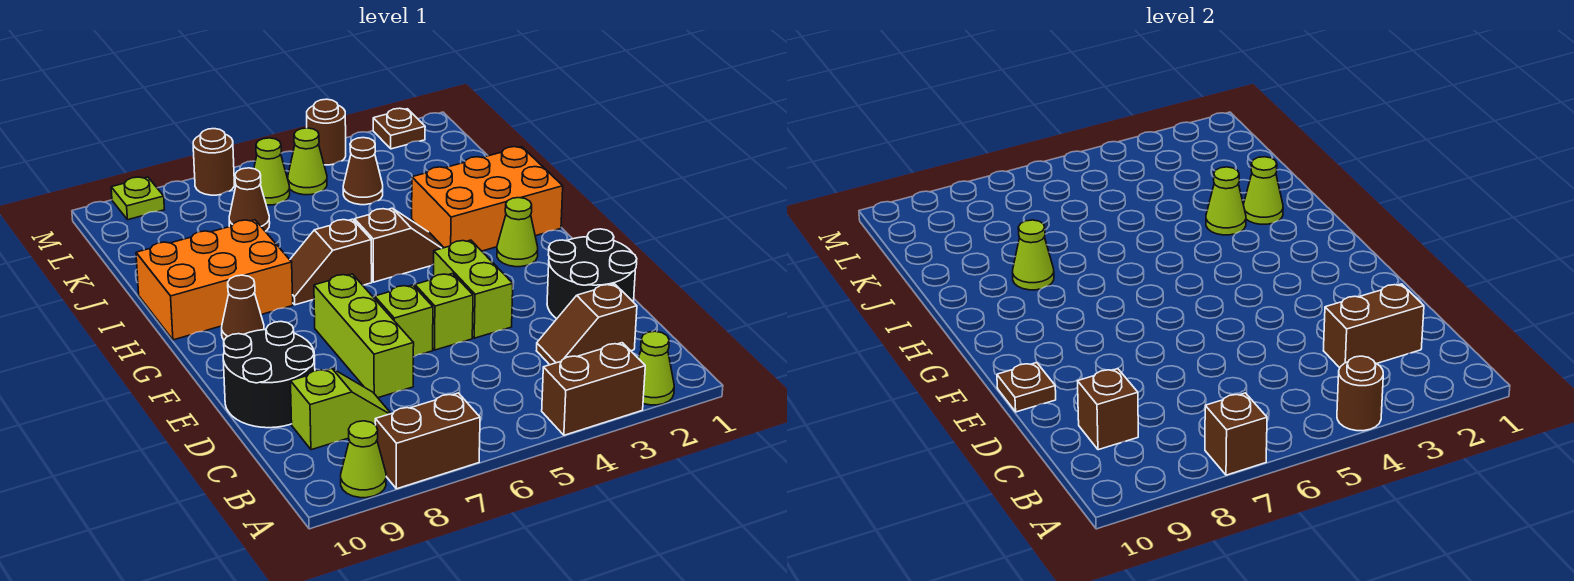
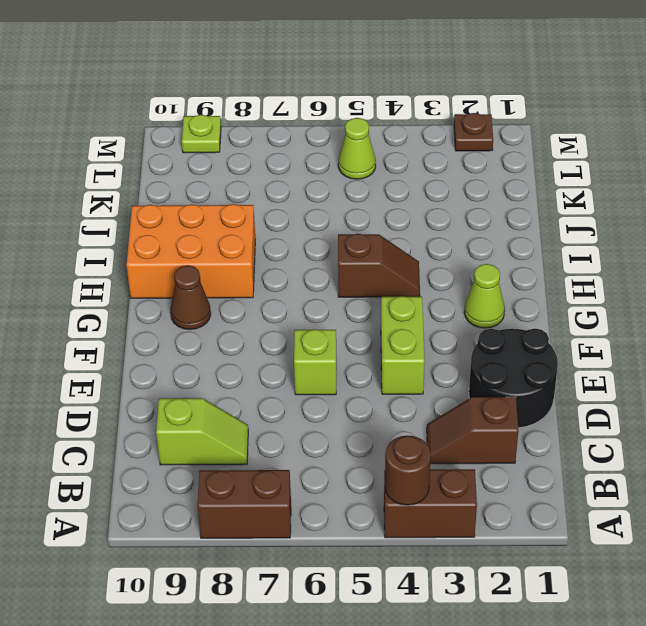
none -> lime cone A2 level 1
none -> lime cone A9 level 1
none -> lime brick D7:F7 level 1
none -> black round brick D9:E10 level 1

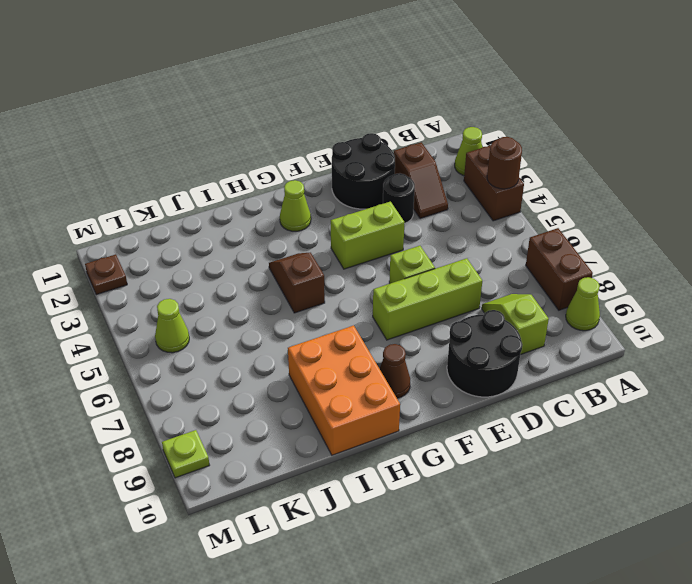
black round brick D3 level 1 -> none
none -> lime brick E5 level 1
none -> orange brick H1:I3 level 1
none -> brown slope H6:H7 level 1 top 6
none -> brown cone K4 level 1

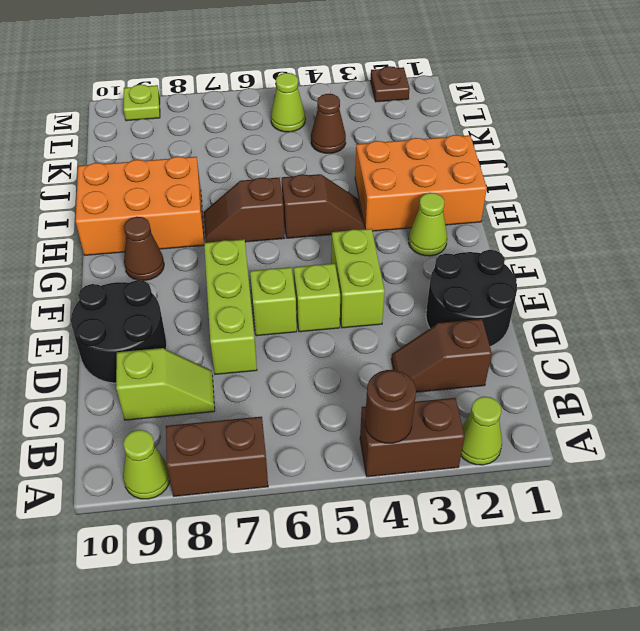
none -> brown cone K7 level 1
none -> lime cone L6 level 1
none -> brown round brick M4 level 1
none -> brown round brick M7 level 1

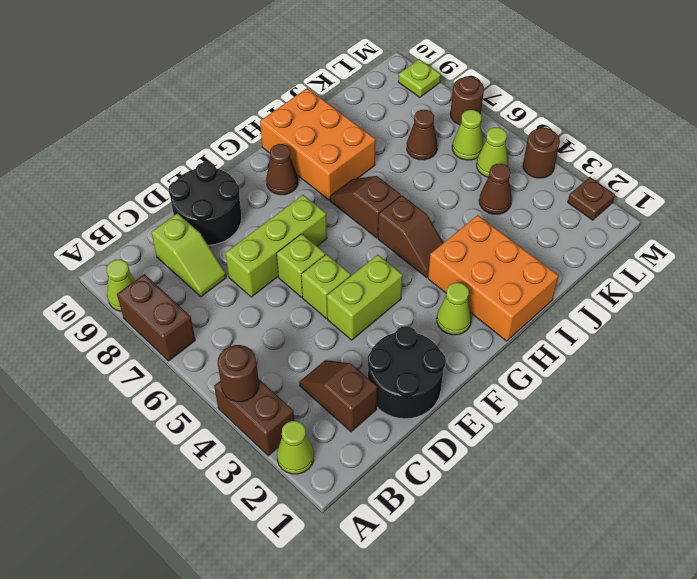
none -> brown brick A7 level 2
none -> brown brick C2:C3 level 2
none -> brown brick C9 level 2
none -> brown plate E10 level 2

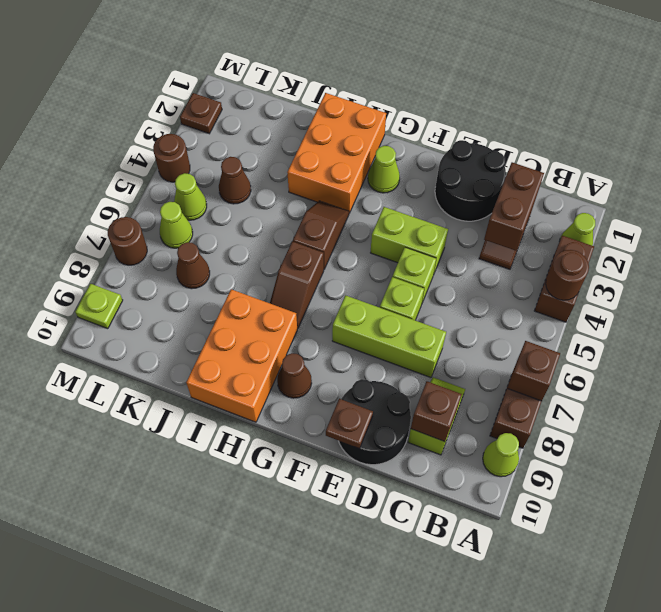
none -> lime cone I2 level 2
none -> lime cone I3 level 2
none -> lime cone I8 level 2

